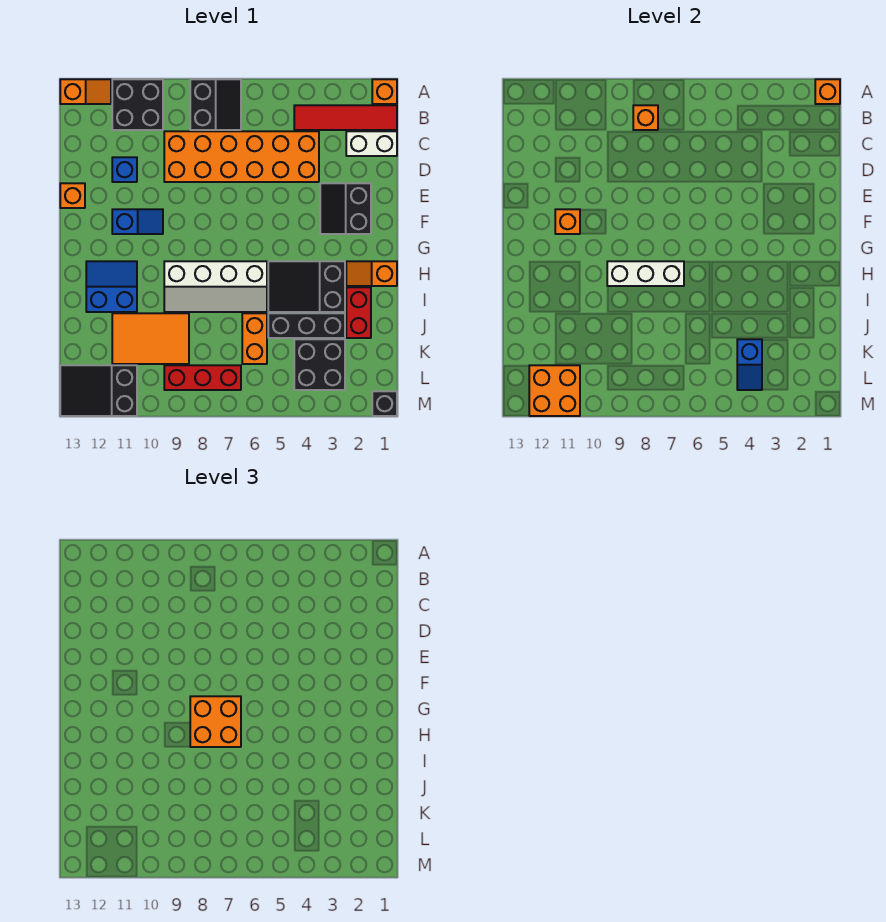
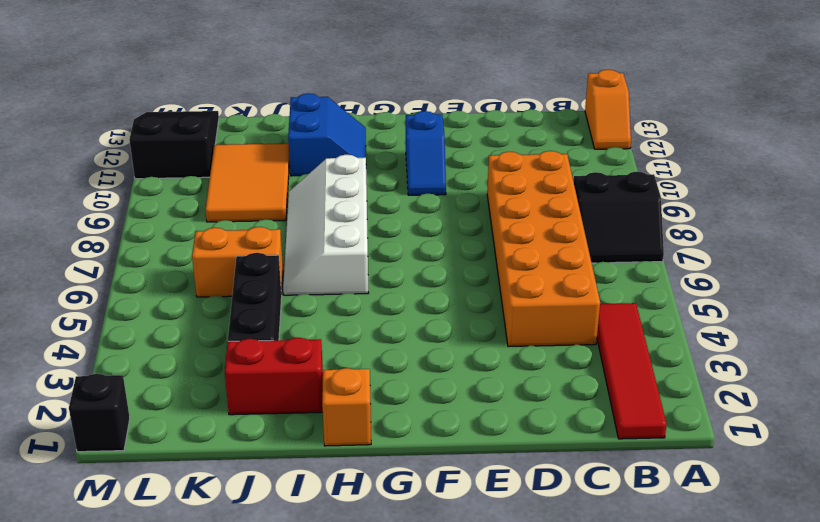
none -> orange brick A1 level 1
none -> black brick A10:B11 level 1
none -> white brick C1:C2 level 1
none -> blue brick D11 level 1

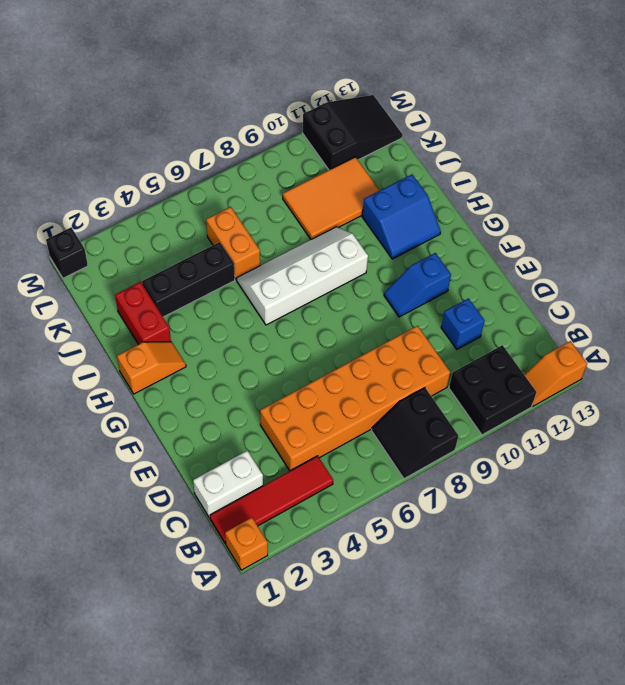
none -> black slope E2:F3 level 1 top 2
none -> orange brick E13 level 1
none -> black slope H3:I5 level 1 top 3
none -> black brick K3:L4 level 1

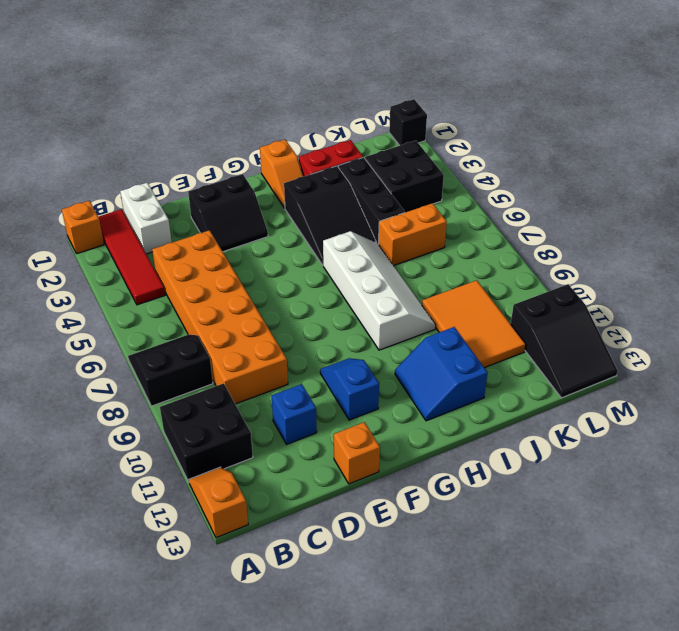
none -> red brick L7:L9 level 1
none -> orange brick A1 level 2
none -> orange brick B8 level 2
none -> orange brick F11 level 2

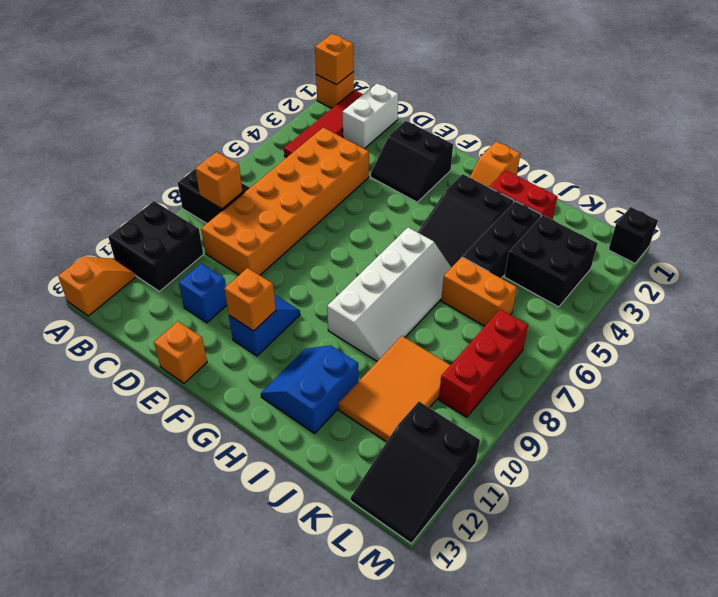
none -> white brick H7:H9 level 2
none -> blue slope K4:L4 level 2 top K
none -> orange brick L11:M12 level 2
none -> orange brick G7:H8 level 3

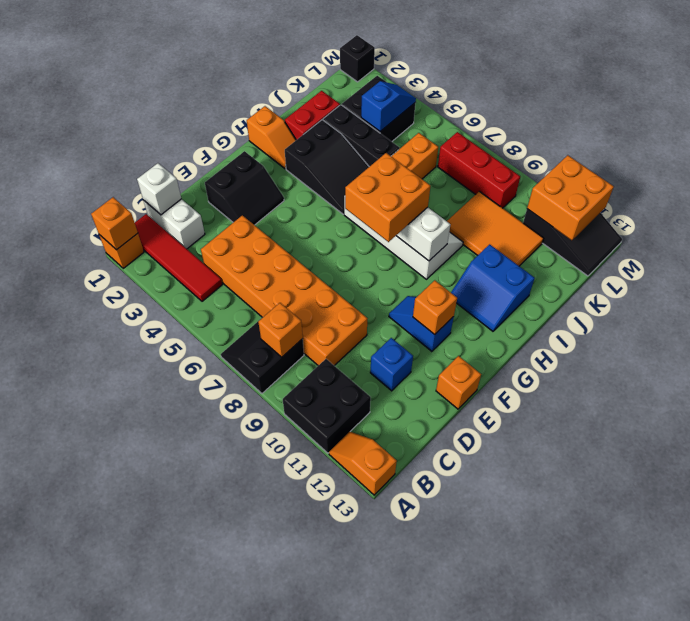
white brick C1 level 2 -> none

